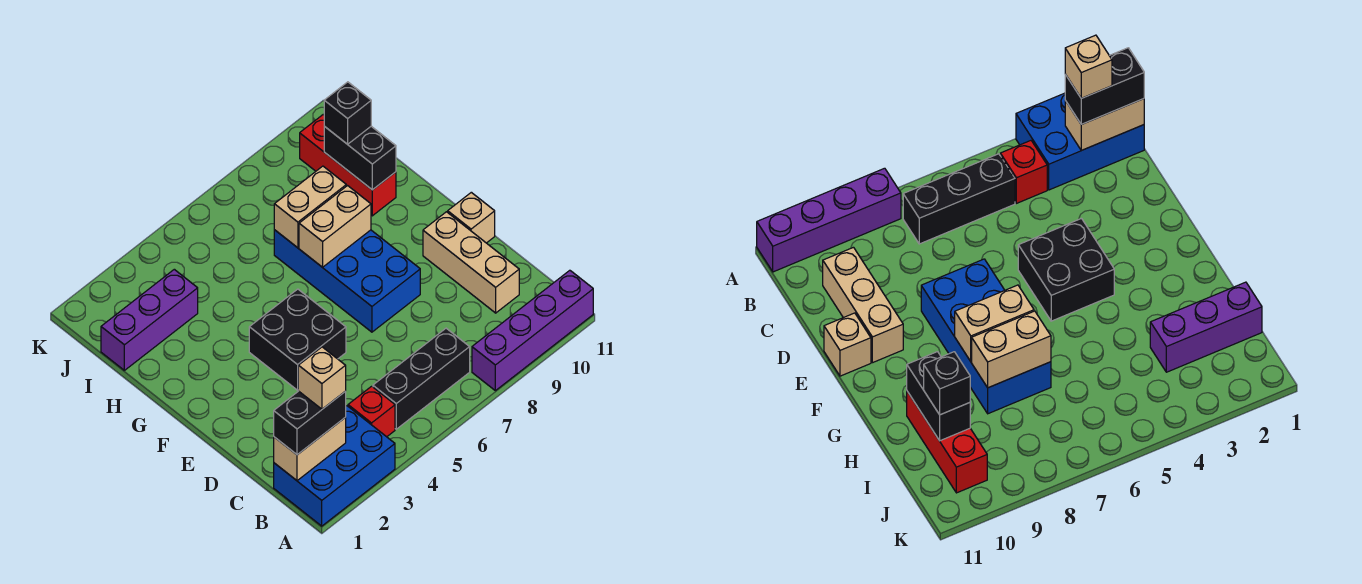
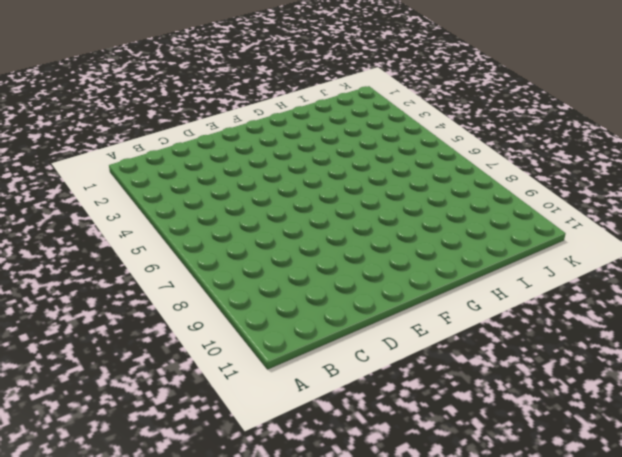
none -> blue brick A1:B3 level 1
none -> purple brick A8:A11 level 1
none -> red brick B4 level 1

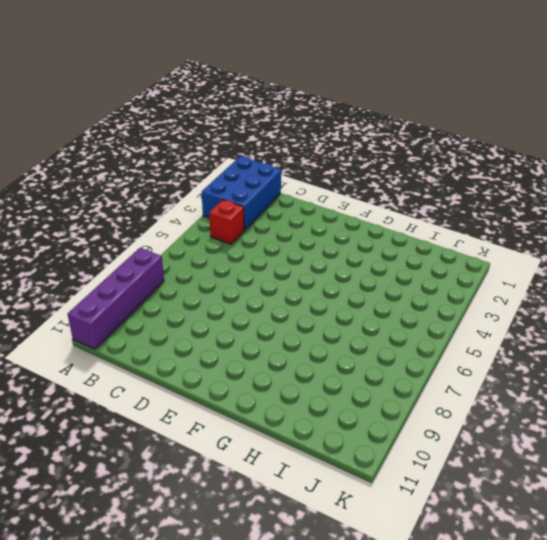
none -> black brick B5:B7 level 1
none -> tan brick C10:E10 level 1
none -> black brick E4:F5 level 1

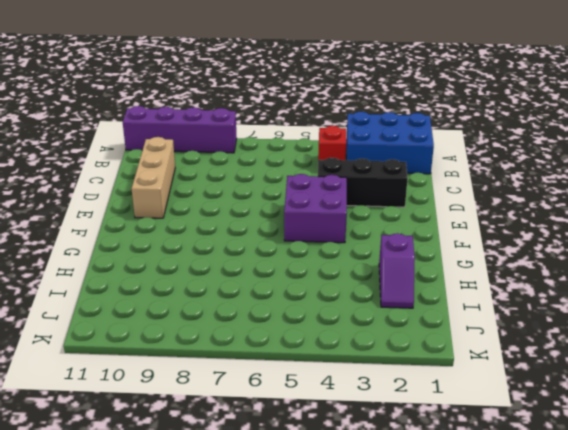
black brick D2:D4 level 1 -> black brick B5:B7 level 1
purple brick E4:F5 level 1 -> black brick E4:F5 level 1
purple slope H2:I2 level 1 top H -> purple brick I1:I3 level 1
none -> blue brick E7:H8 level 1
none -> tan brick E11 level 1
none -> red brick H10:J10 level 1

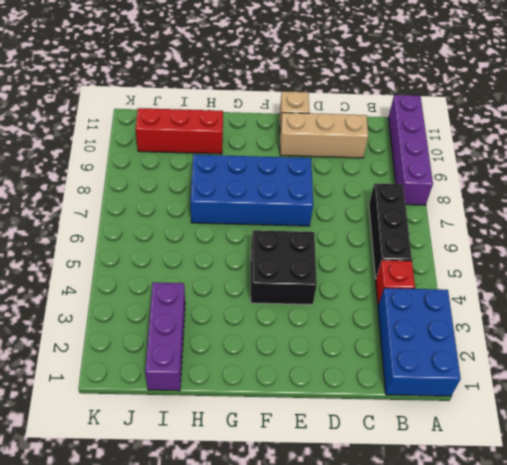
none -> tan brick B1:B2 level 2
none -> tan brick G7:G8 level 2
none -> tan brick H7:H8 level 2

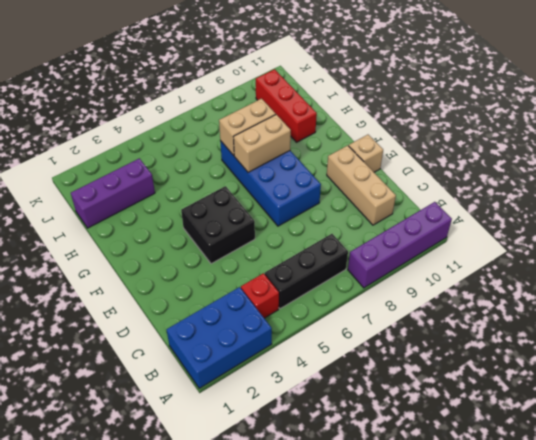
none -> tan brick B1:B2 level 2
none -> black brick H10:I10 level 2
none -> black brick B1:B2 level 3

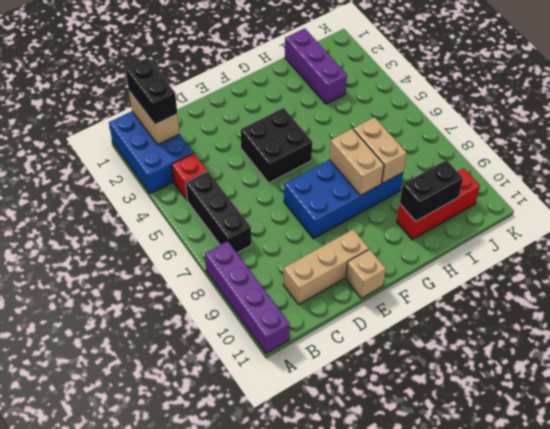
none -> black brick I10 level 3
none -> tan brick B2 level 4

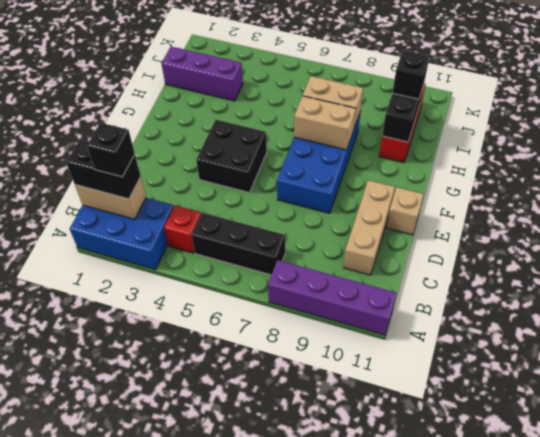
black brick B2 level 4 -> tan brick B2 level 4

